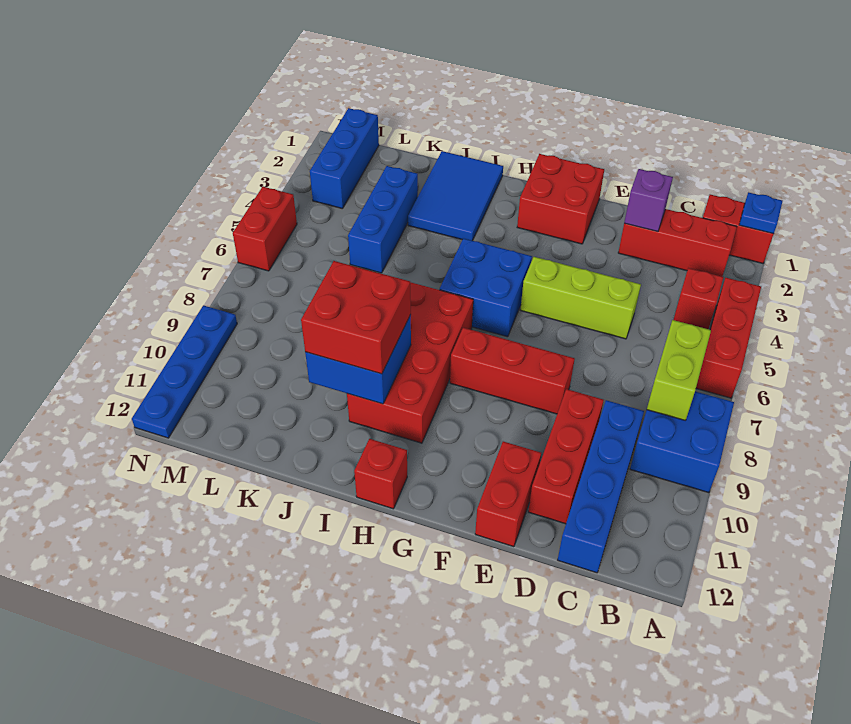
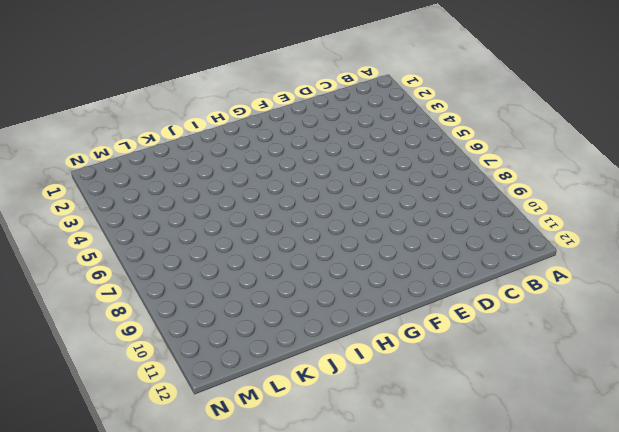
none -> red brick A1:B1 level 1
none -> red brick A4:A6 level 1
none -> blue brick A8:B9 level 1

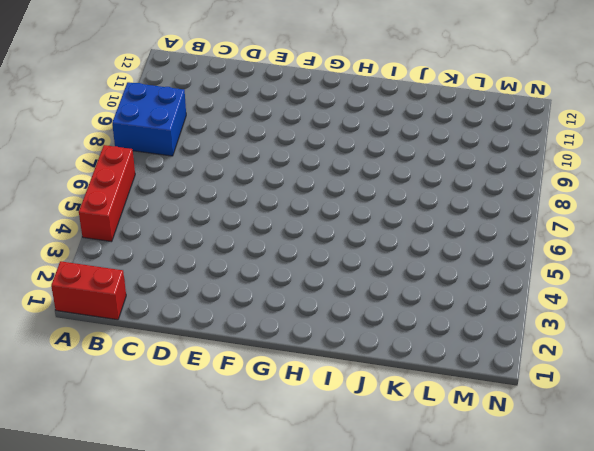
none -> red brick B2:D2 level 1
none -> red brick B4 level 1
none -> blue brick C9:C12 level 1

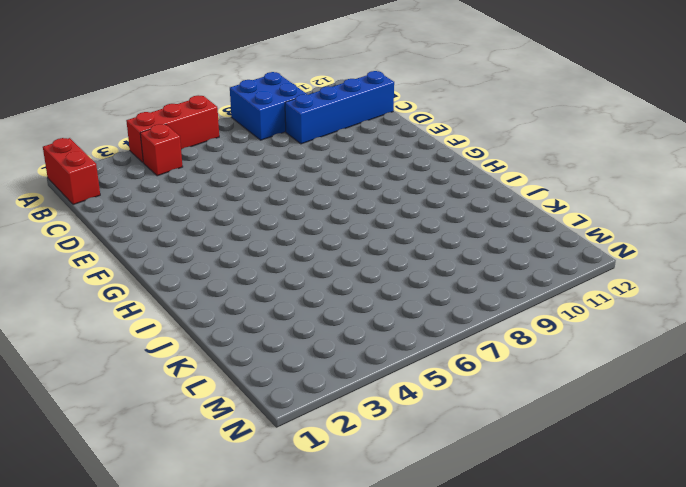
none -> red brick B2:D2 level 1
none -> lime brick D5:F5 level 1
none -> red brick D9:D11 level 1

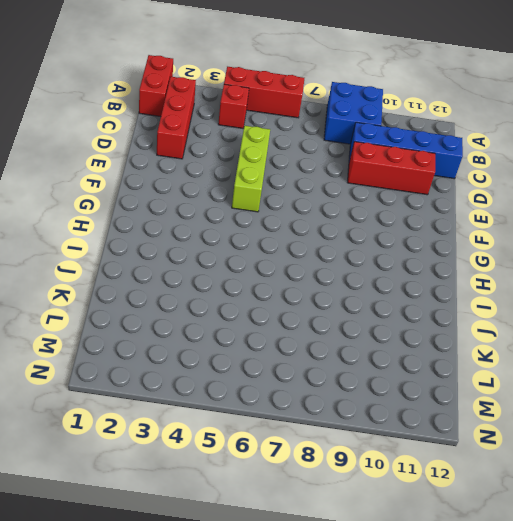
none -> red brick E8:G8 level 1
none -> red brick E11:E12 level 1
none -> red brick F1:G2 level 1

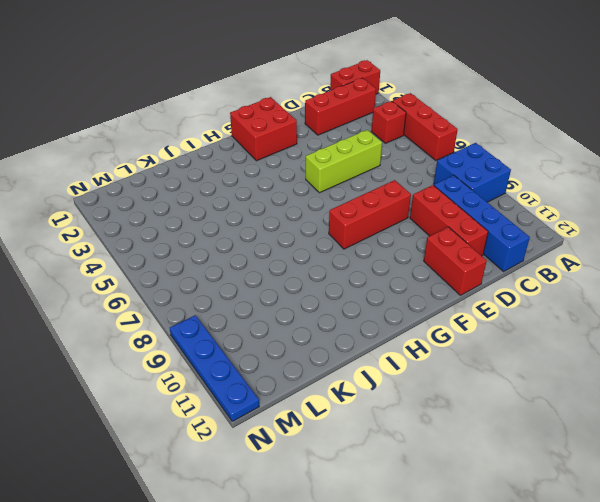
none -> blue brick G5:H6 level 1
none -> red brick H7:I10 level 1
none -> red brick H12 level 1

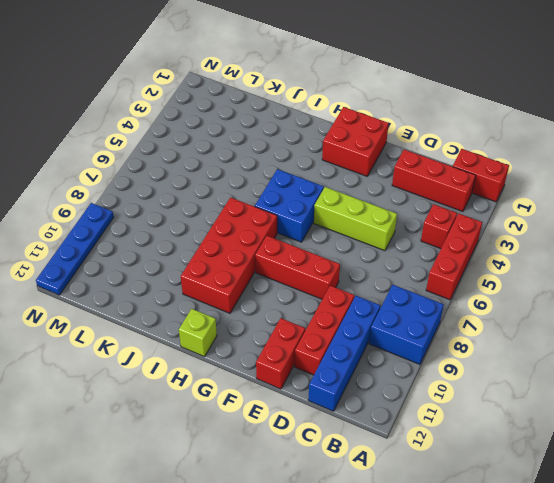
lime brick H12 level 1 -> red brick H12 level 1
none -> blue tile I1:J3 level 1
none -> blue brick K3:K5 level 1
none -> blue brick M1:M3 level 1

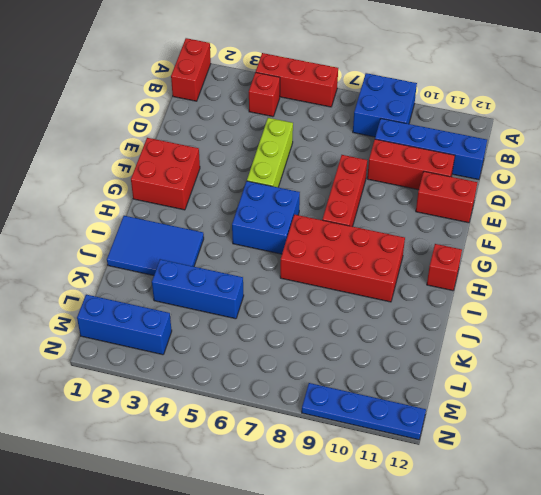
none -> red brick B2:D2 level 1
none -> red brick N5:N6 level 1
none -> blue plate A1 level 2

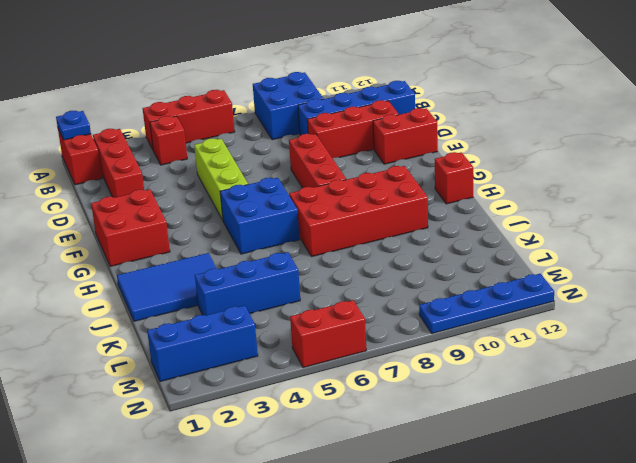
none -> lime brick B7:B8 level 2
none -> purple brick D2 level 2
none -> blue brick I9:J10 level 2

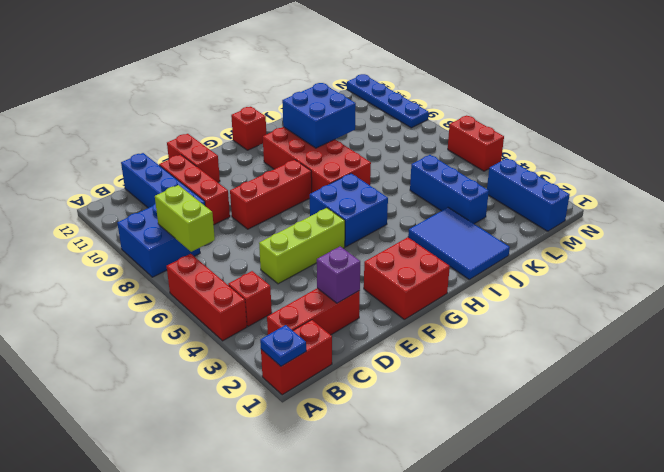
none -> red brick I9:J10 level 3

